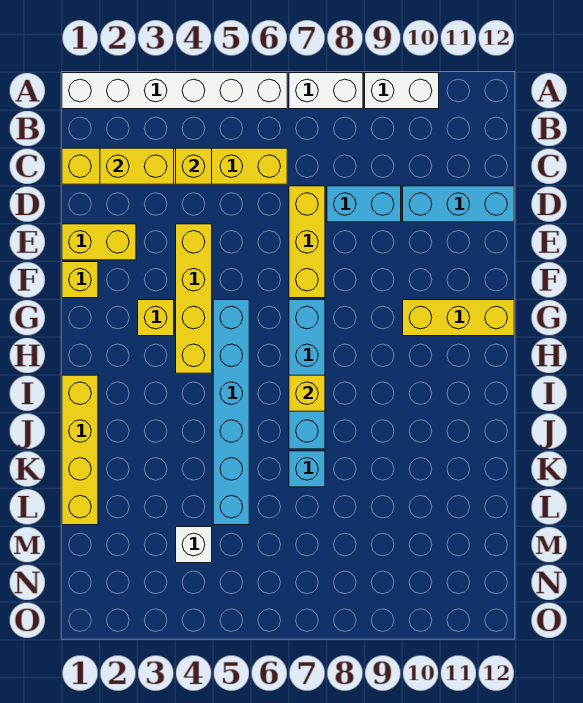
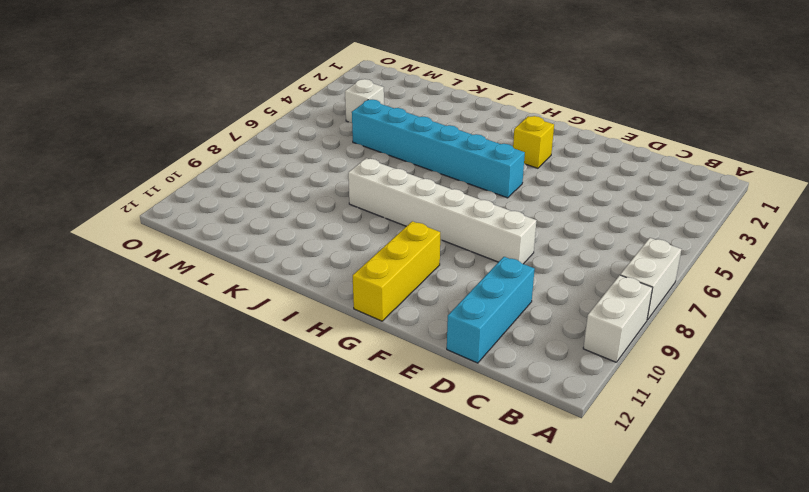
white brick E8:J8 level 1 -> white brick A1:A6 level 1
none -> yellow brick C1:C6 level 1
none -> yellow brick D7:F7 level 1
none -> cyan brick D8:D9 level 1

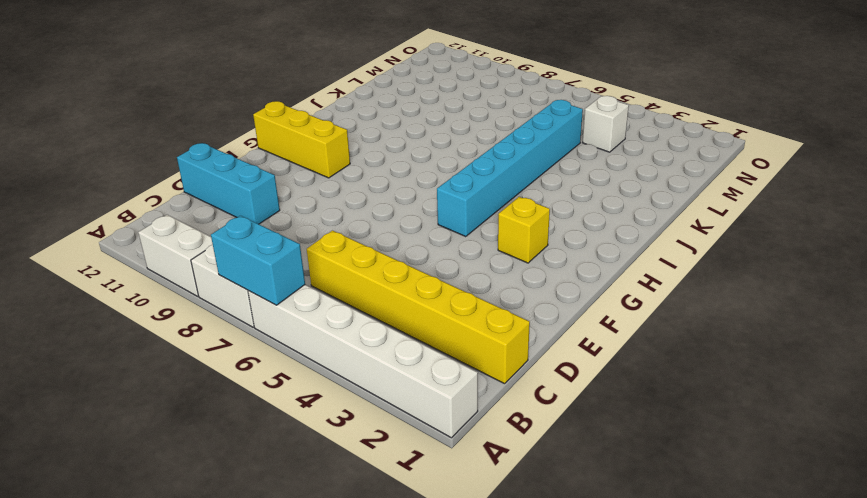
cyan brick A6:A7 level 2 -> cyan brick D8:D9 level 1
none -> yellow brick D7:F7 level 1
none -> yellow brick E1:E2 level 1
none -> yellow brick E4:H4 level 1

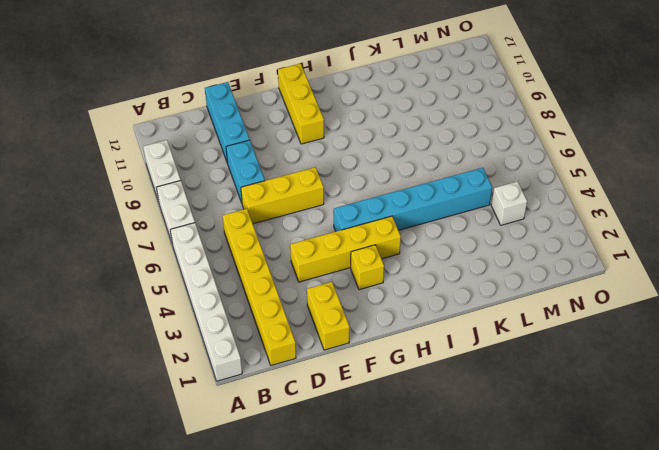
none -> yellow brick F1 level 1
none -> cyan brick G7:J7 level 1
none -> yellow brick I1:L1 level 1

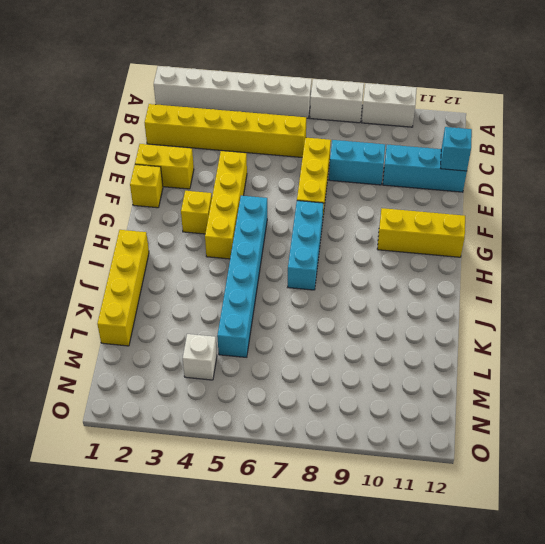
cyan brick D12 level 2 -> cyan brick K7 level 1
cyan brick G7:I7 level 1 -> cyan brick G7:J7 level 1
none -> yellow brick C2:C3 level 2
none -> yellow brick C4 level 2
none -> yellow brick I7 level 2

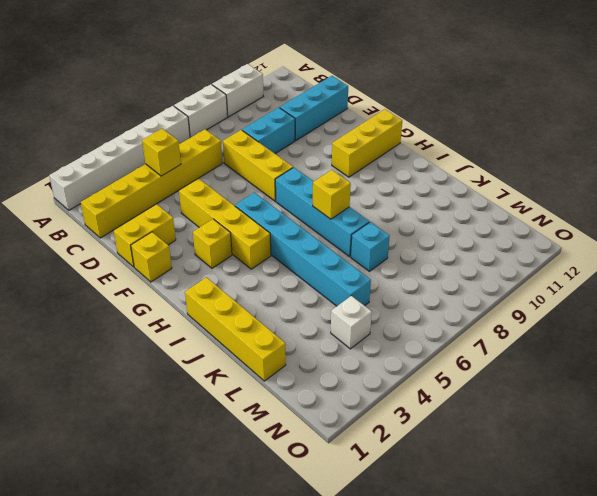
none -> yellow brick C2:C3 level 2

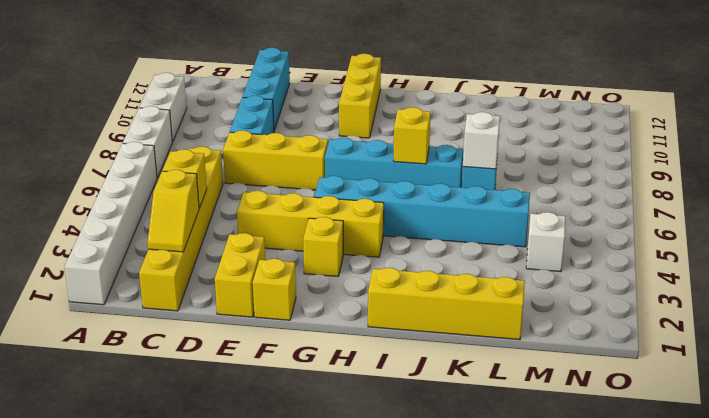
yellow slope C2:C3 level 2 top 3 -> yellow brick C2:C3 level 2
white brick K7 level 2 -> none

